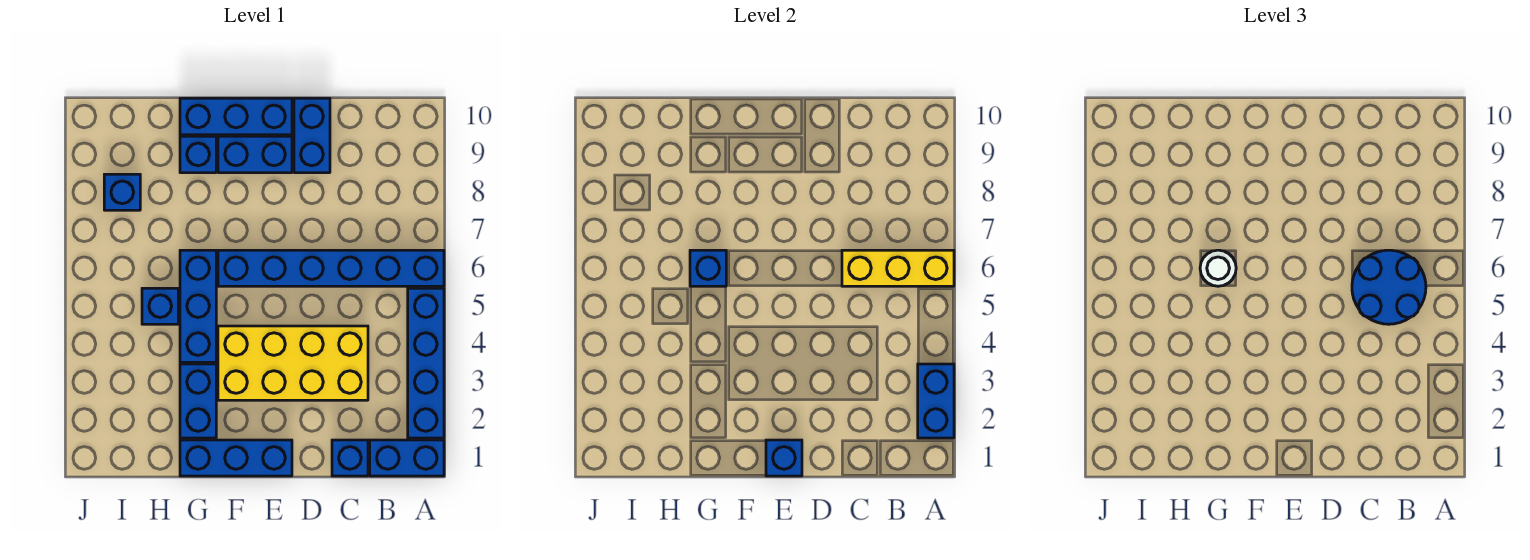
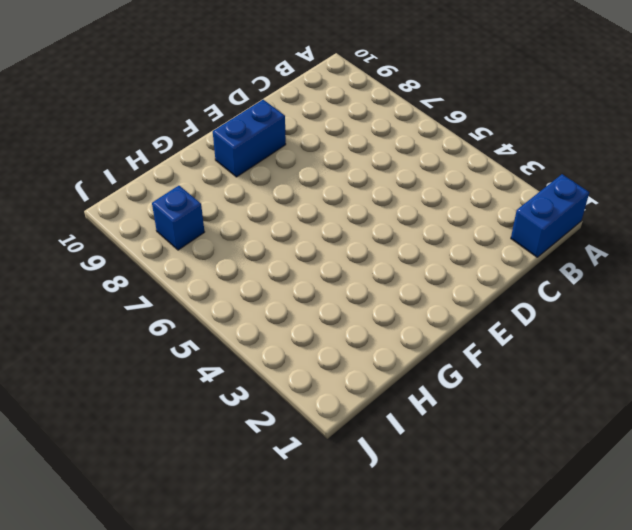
none -> blue brick A2:A5 level 1
none -> blue brick A6:F6 level 1
none -> blue brick C1 level 1

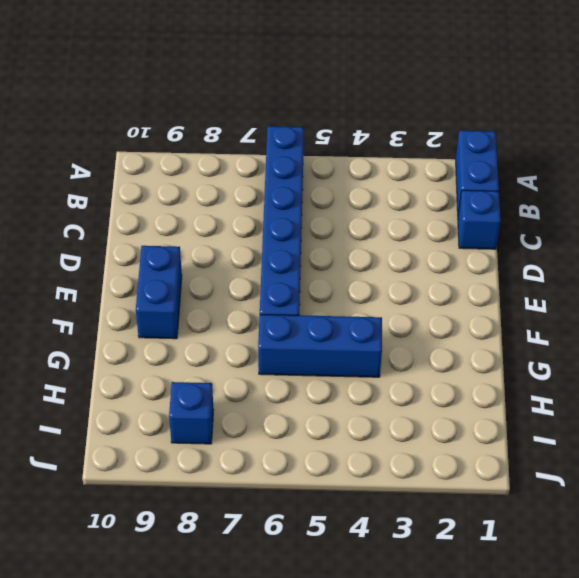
none -> blue brick A2:A5 level 1
none -> yellow brick C3:F4 level 1
none -> blue brick D9:D10 level 1

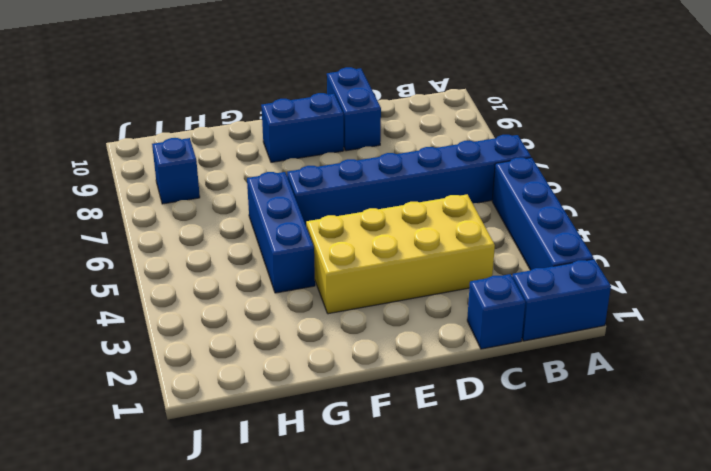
none -> blue brick E1:G1 level 1
none -> blue brick E10:G10 level 1
none -> blue brick G2:G3 level 1

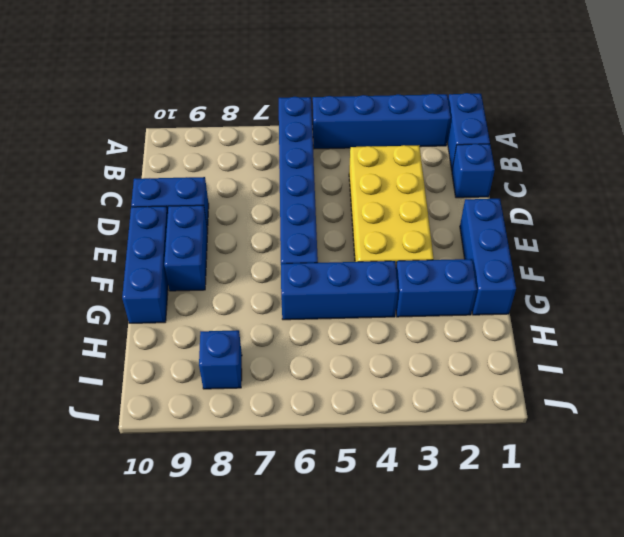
none -> blue brick G9 level 1
none -> blue brick H5 level 1
none -> blue brick A2:A3 level 2

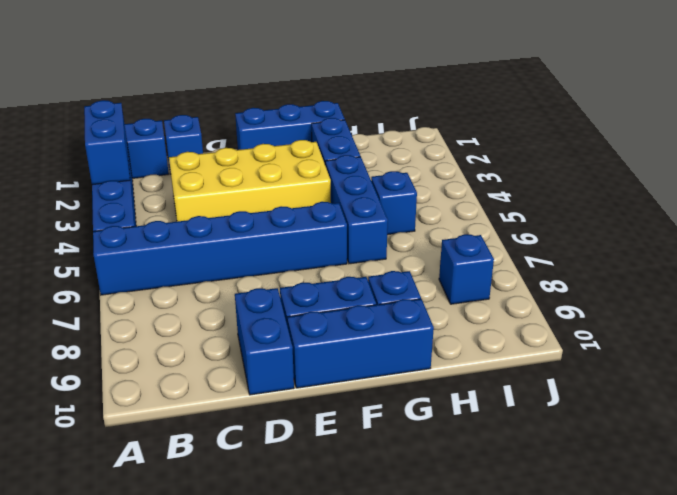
none -> yellow brick A6:C6 level 2
none -> blue brick E1 level 2
none -> blue brick G6 level 2

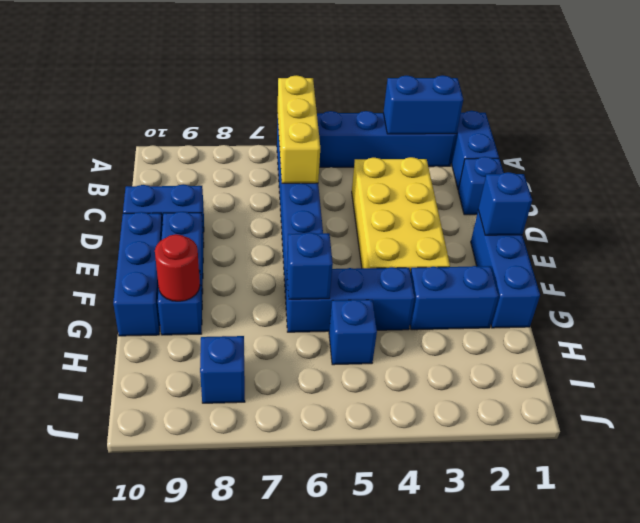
red round brick G9 level 2 -> none
none -> blue round brick B5:C6 level 3
none -> white round brick G6 level 3

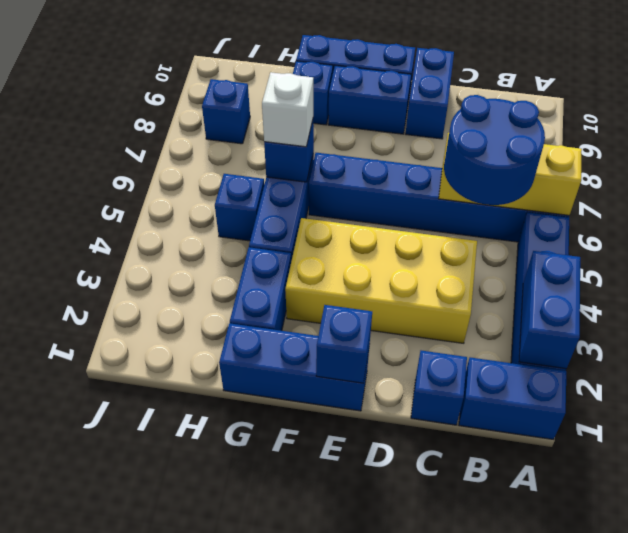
white brick G6 level 3 -> white round brick G6 level 3

